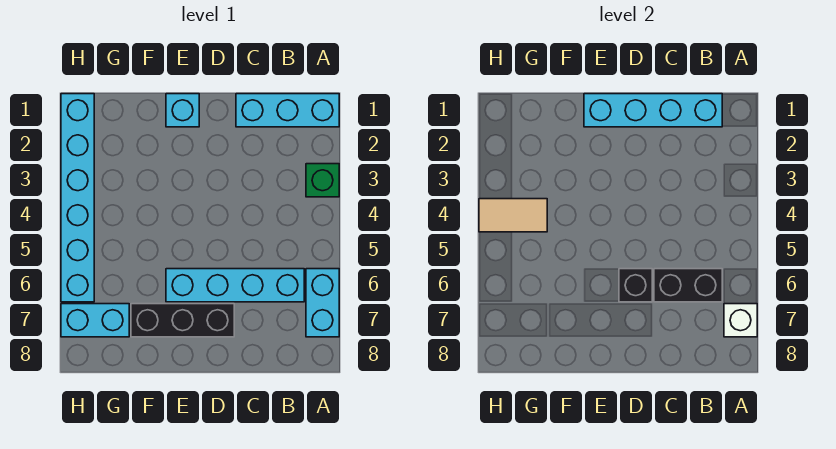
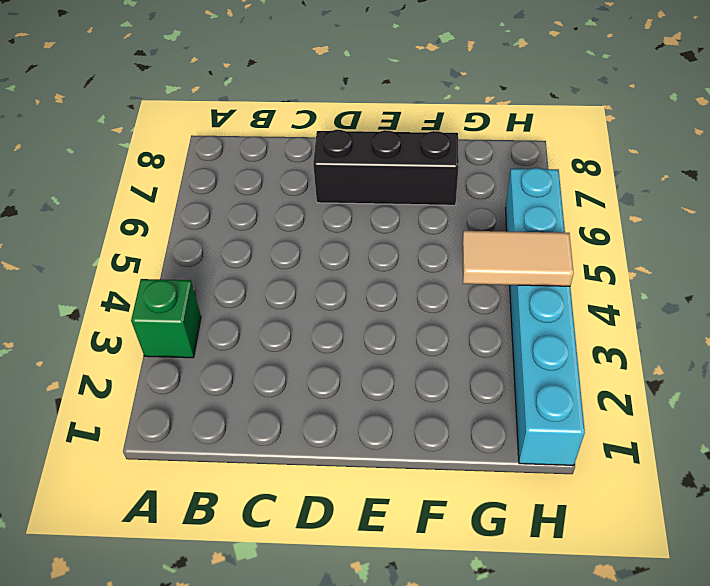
none -> cyan brick A1:C1 level 1
none -> cyan brick A6:A7 level 1
none -> cyan brick B6:E6 level 1

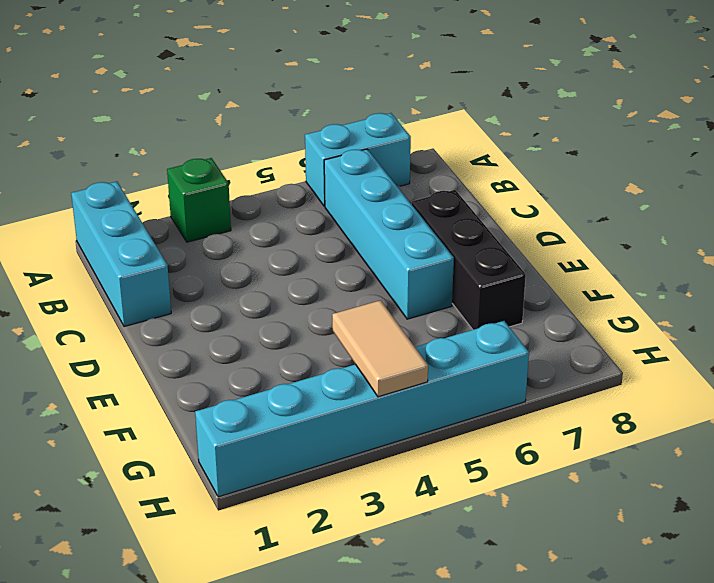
none -> cyan brick E1 level 1
none -> cyan brick G7:H7 level 1
none -> white brick A7 level 2

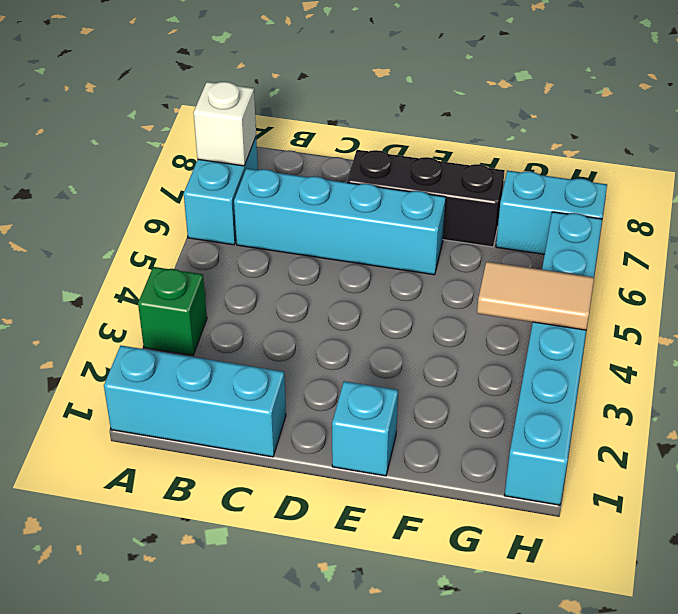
none -> cyan brick B1:E1 level 2
none -> black brick B6:C6 level 2
none -> black brick D6 level 2

